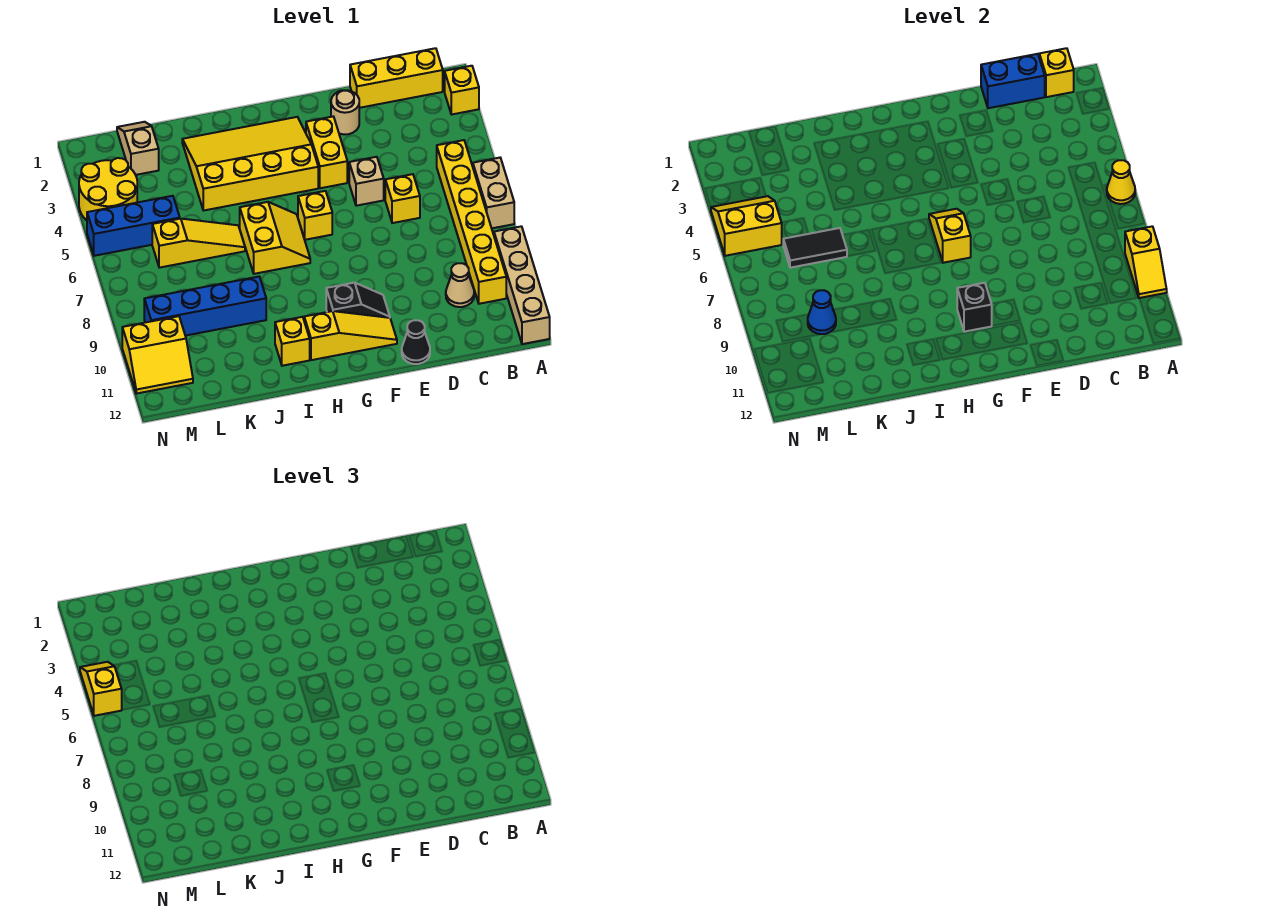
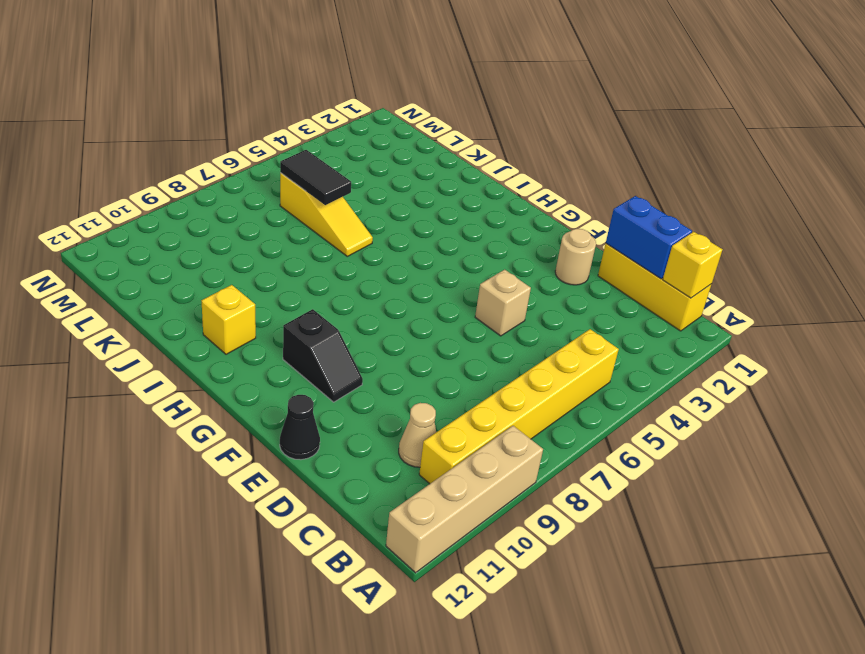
none -> yellow brick A2 level 1
none -> tan brick A6:A7 level 1
none -> yellow brick D6 level 1
none -> yellow brick F3:F4 level 1

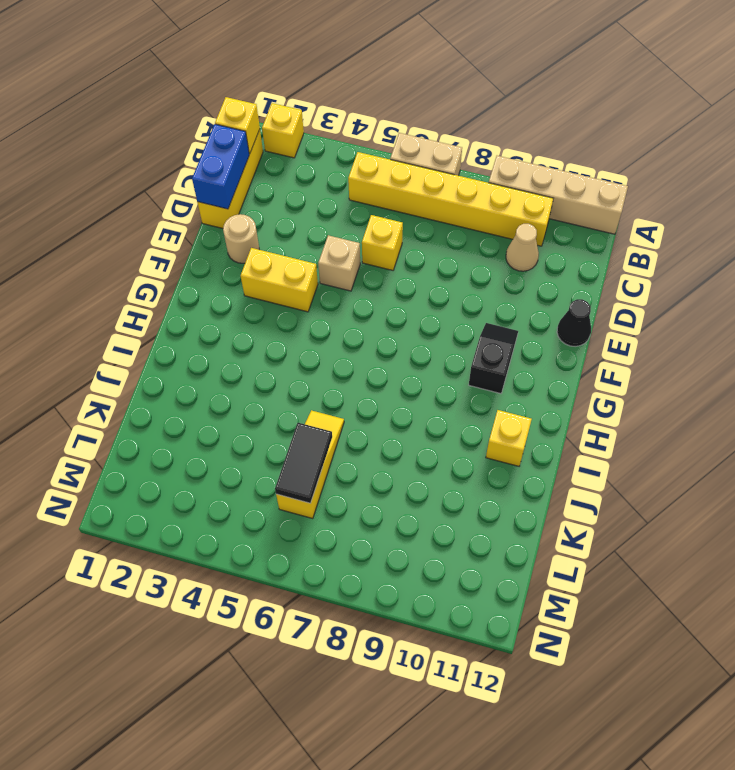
none -> yellow slope F11:H11 level 1 top H
none -> yellow slope G2:J4 level 1 top 4
none -> yellow brick G6 level 1
none -> yellow slope H6:I7 level 1 top I

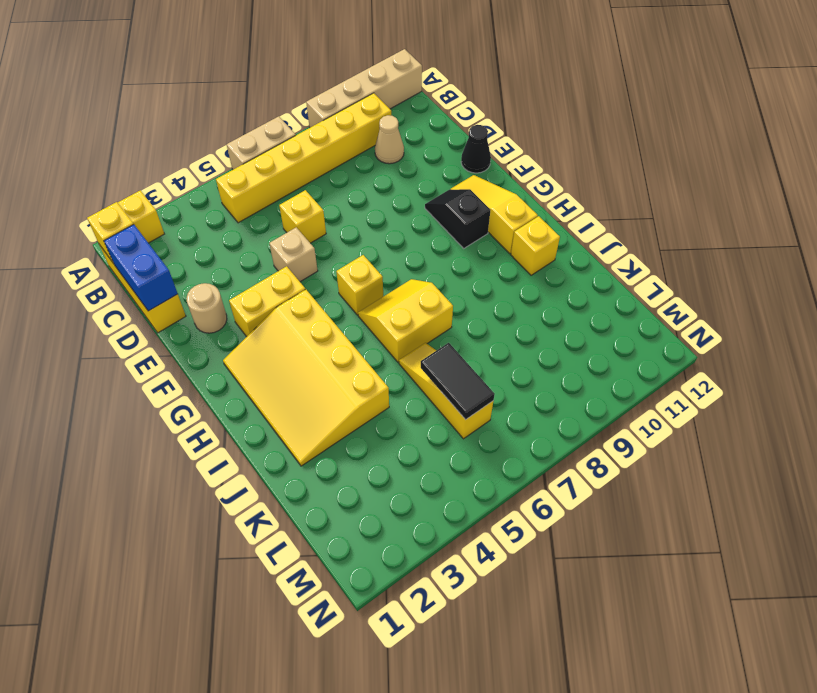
none -> blue brick J9:M9 level 1
none -> tan slope L1:L2 level 1 top 2
none -> blue brick L5:N5 level 1
none -> yellow round brick M3:N4 level 1

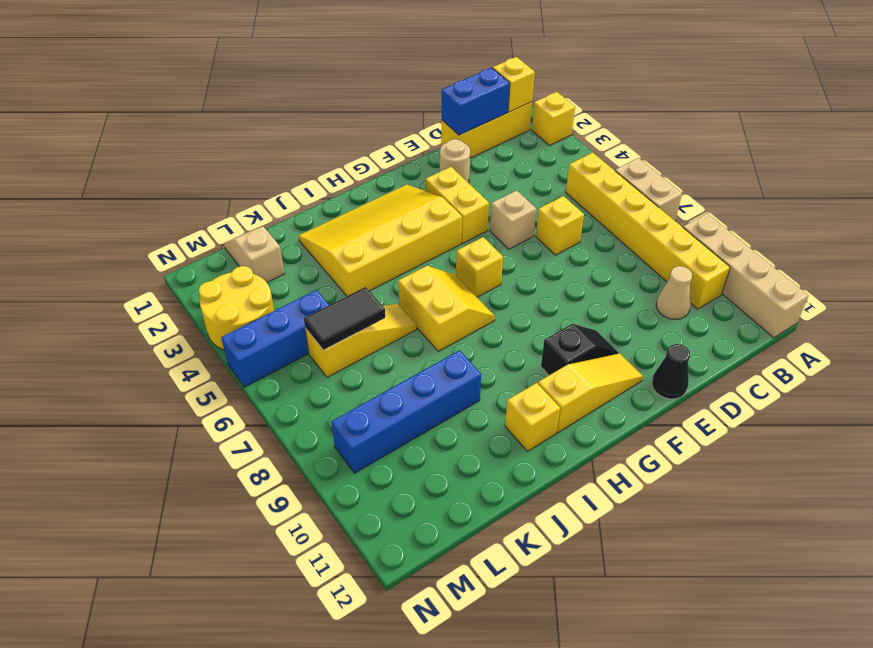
none -> yellow slope M10:N11 level 1 top 10
none -> yellow cone A6 level 2
none -> yellow slope A9:A10 level 2 top 9
none -> yellow slope G6:G7 level 2 top 7

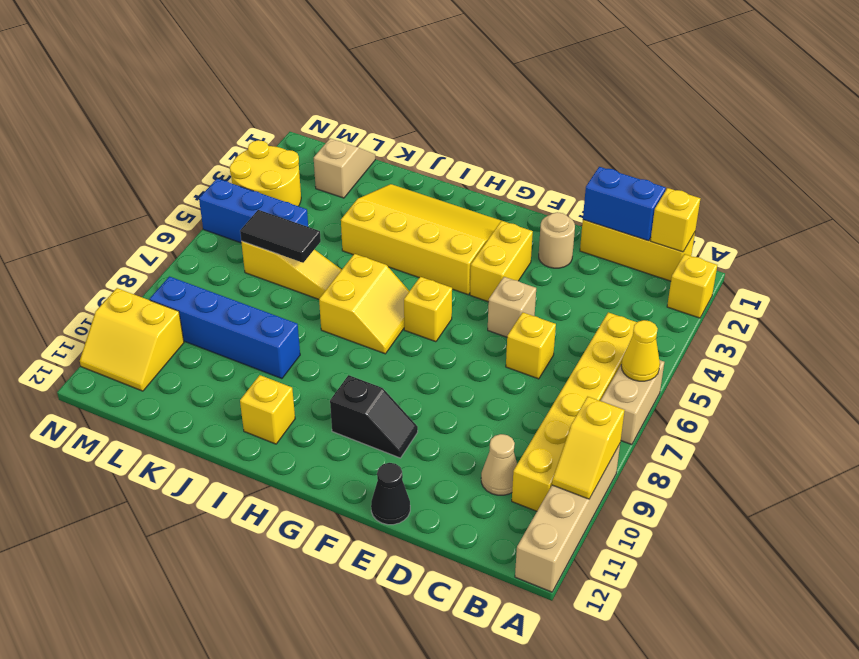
none -> yellow slope F11:H11 level 1 top H
none -> yellow slope G6:G7 level 2 top 7
none -> black brick G10 level 2
none -> blue cone L9 level 2

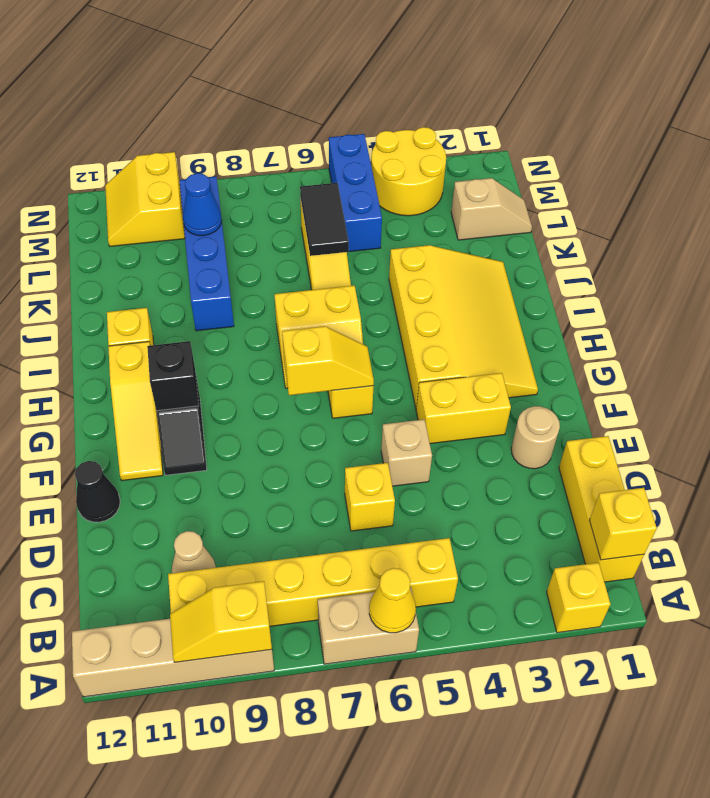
none -> blue brick C1:D1 level 2
none -> yellow slope M4:N5 level 2 top 5
none -> yellow slope N4:N5 level 3 top 5

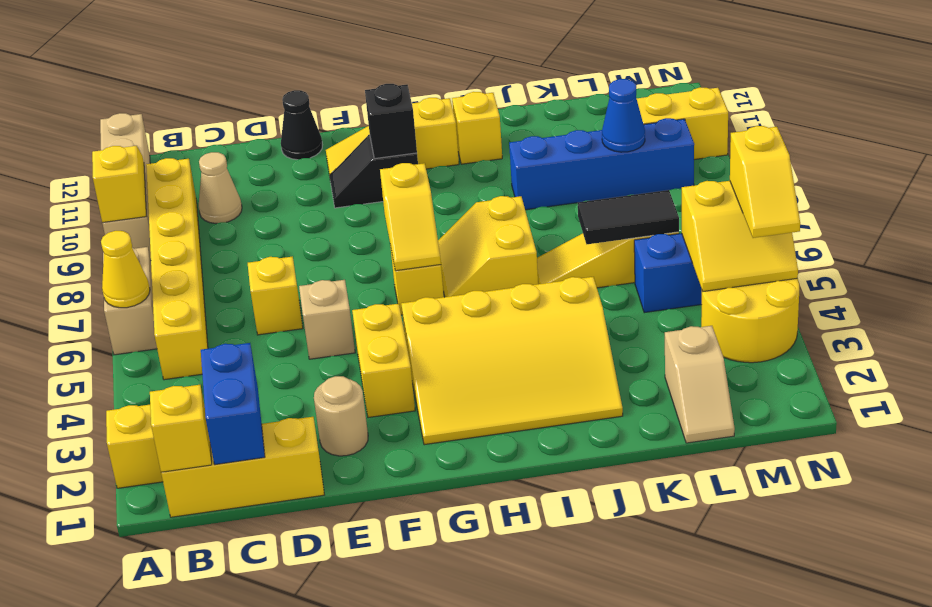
blue brick C1:C2 level 2 -> blue brick C1:D1 level 2

